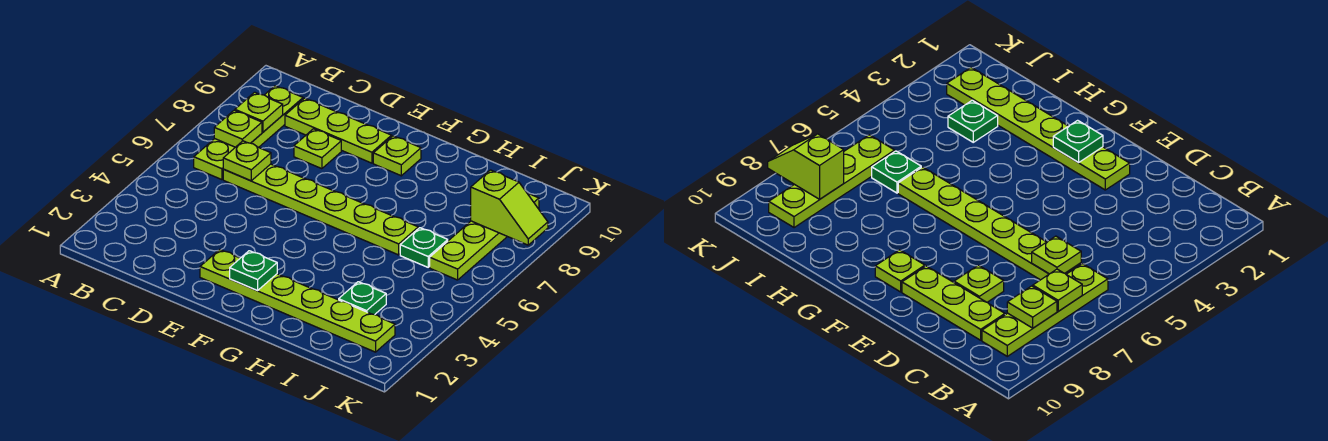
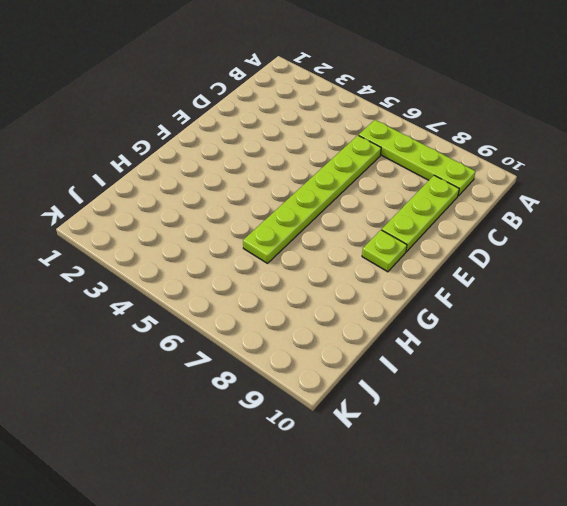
none -> lime plate D8 level 1
none -> lime plate E2:J2 level 1
none -> green plate I3 level 1

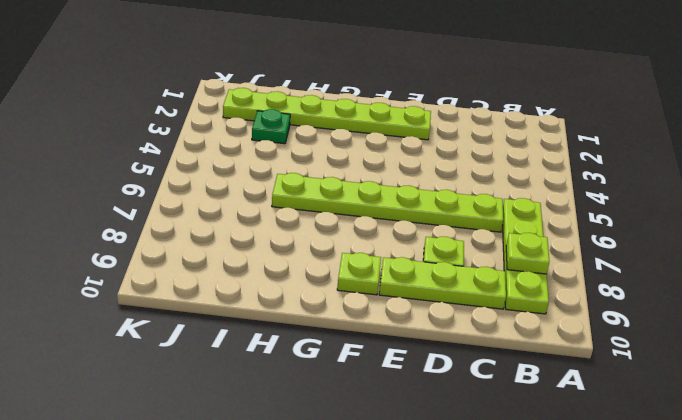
none -> green plate I6 level 1
none -> lime plate J6:J9 level 1
none -> lime plate B7 level 2

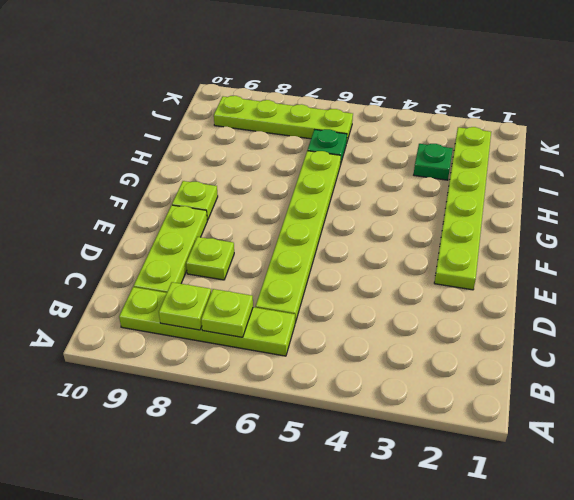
none -> lime plate C6 level 2
none -> green plate F2 level 2
none -> lime slope J8:K8 level 2 top J

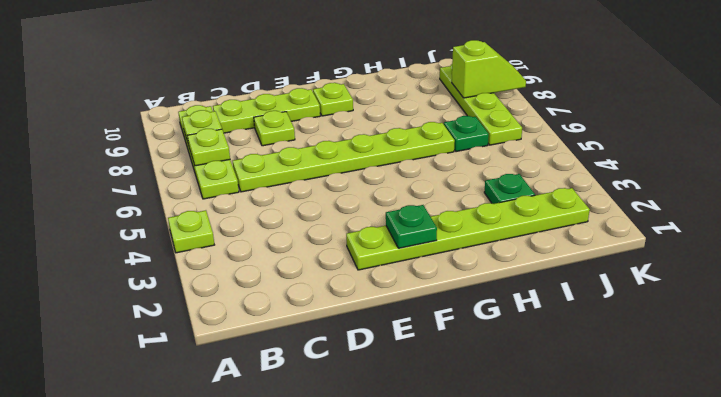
lime plate A4 level 1 -> lime plate C6 level 2

